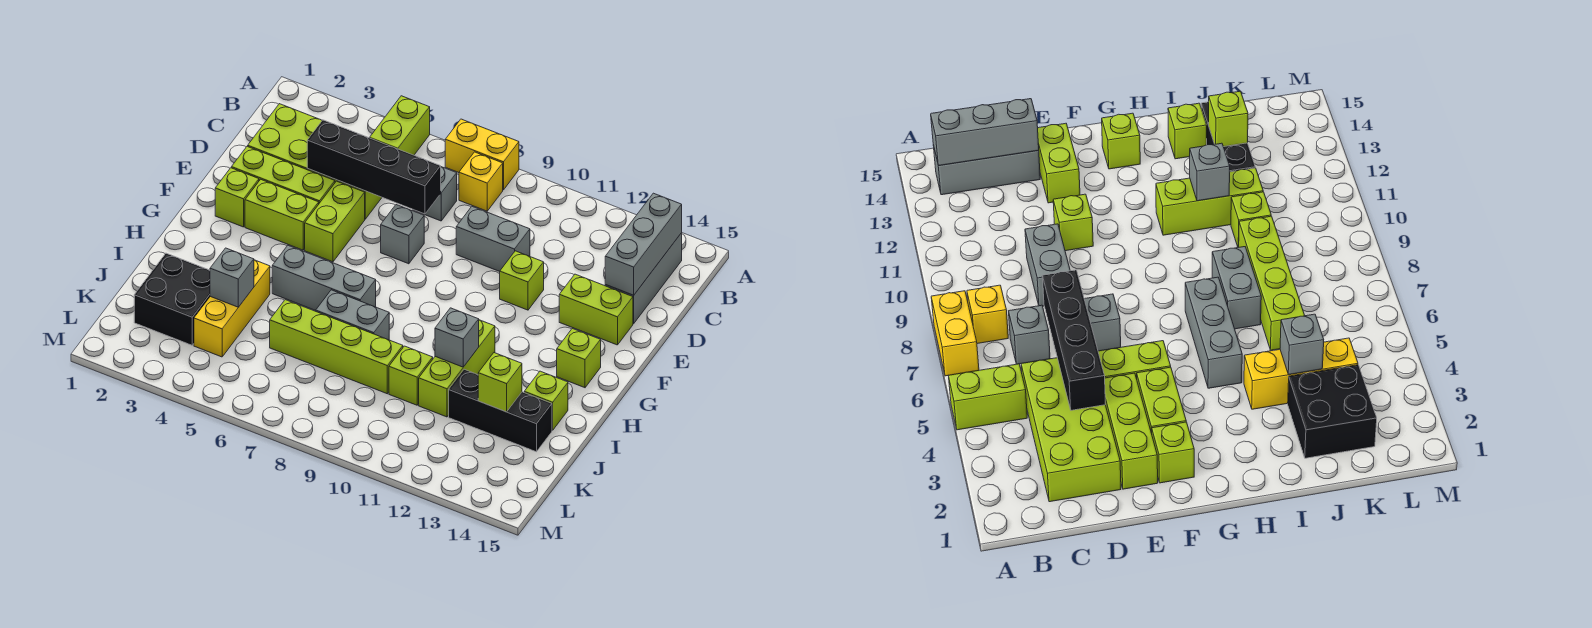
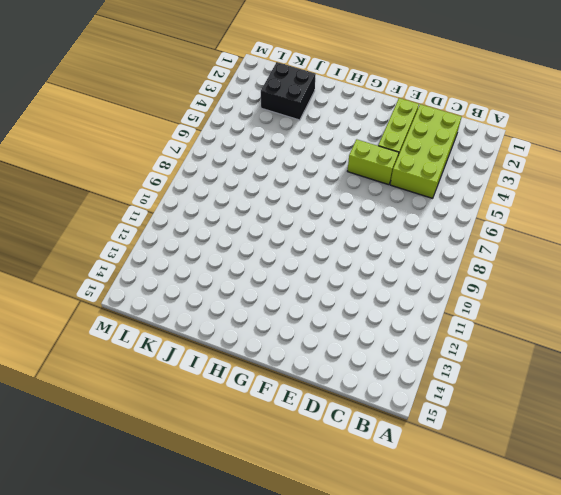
none -> lime brick A5:B5 level 1
none -> yellow brick A7:A8 level 1
none -> yellow brick B8 level 1

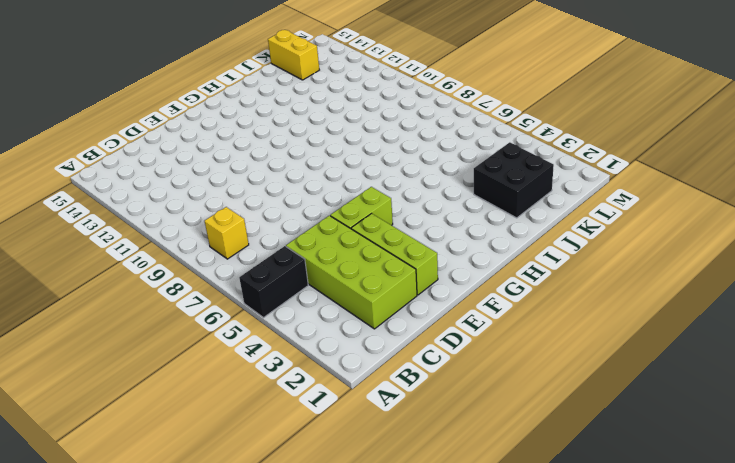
black brick A5:B5 level 1 -> lime brick A5:B5 level 1
yellow brick K14:K15 level 1 -> yellow brick A7:A8 level 1
none -> grey brick B14:D14 level 1
none -> grey brick C7 level 1
none -> grey brick D9:D10 level 1

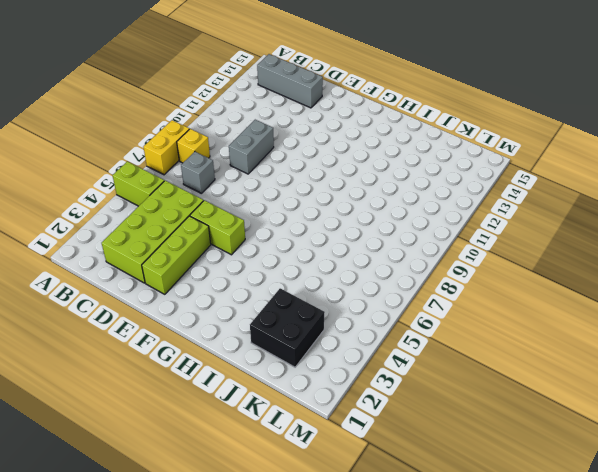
none -> grey brick E7 level 1
none -> lime brick E11 level 1
none -> lime brick E13:E14 level 1

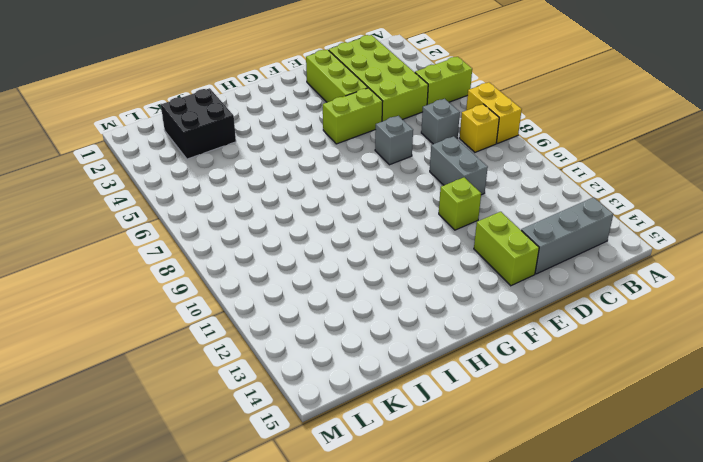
none -> lime brick F2 level 1
none -> lime brick F3:F4 level 1
none -> lime brick G14 level 1

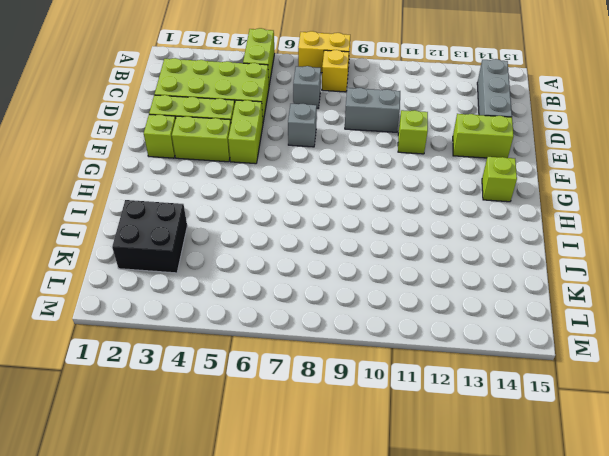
none -> grey brick H5:H7 level 1
none -> lime brick H11:J11 level 1
none -> yellow brick I4:K4 level 1

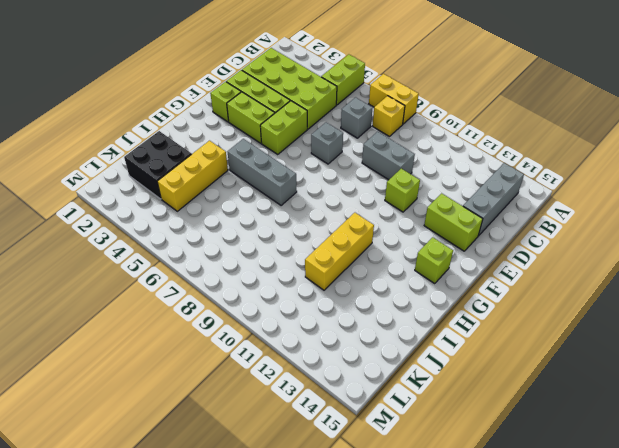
yellow brick H11:J11 level 1 -> lime brick H11:J11 level 1
none -> grey brick I7:I8 level 1
none -> lime brick I14 level 1
none -> lime brick J6:J9 level 1

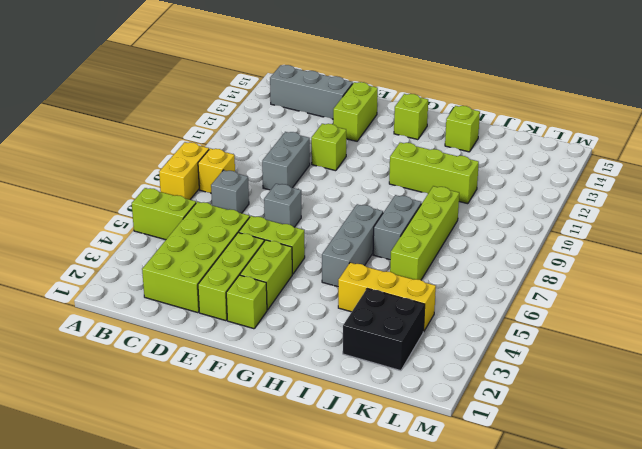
none -> lime brick J10 level 1
none -> black brick J12:J14 level 1
none -> grey brick B14:D14 level 2

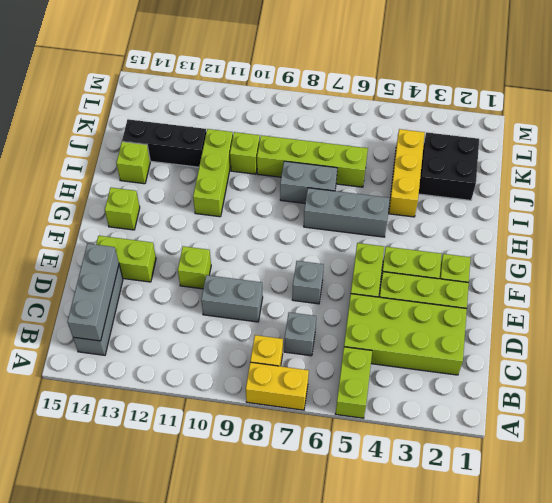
none -> black brick D4:D7 level 2
none -> grey brick I11 level 2
none -> grey brick J4 level 2

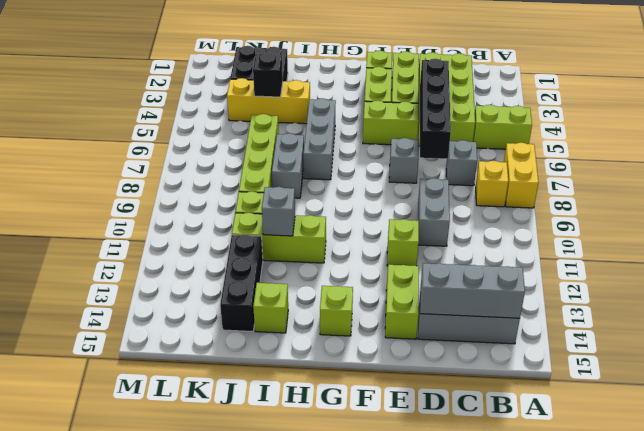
black brick J4 level 2 -> grey brick J4 level 2
none -> lime brick J13 level 2

